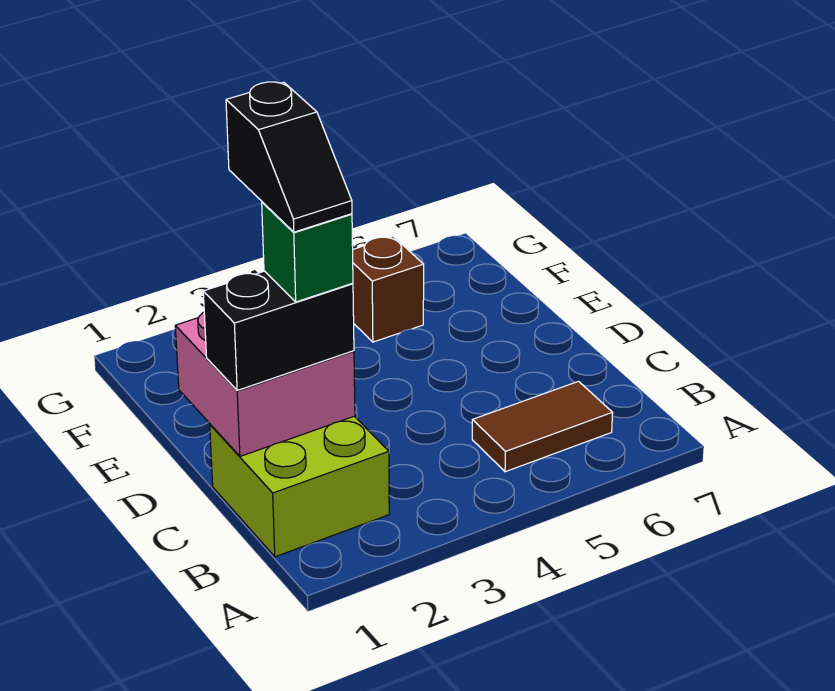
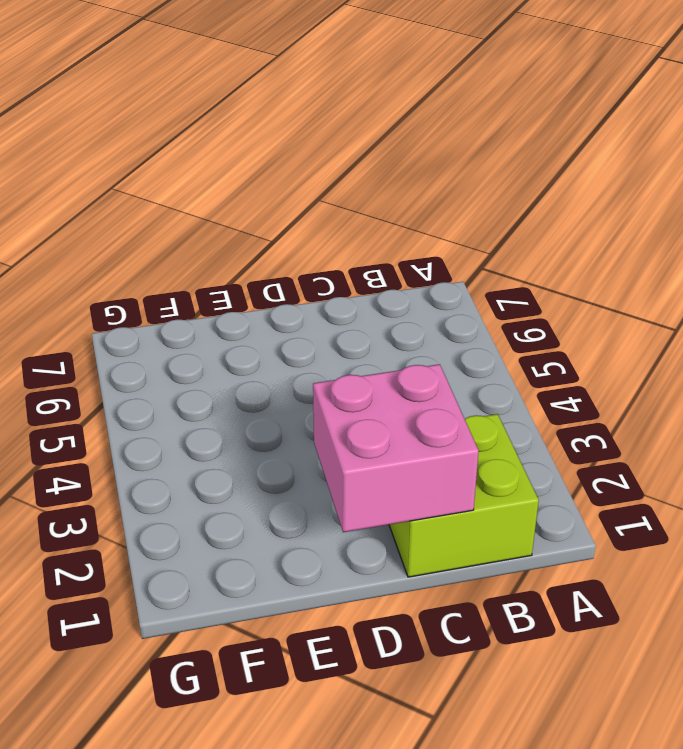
none -> brown tile B5:B6 level 1
none -> brown brick F5 level 1

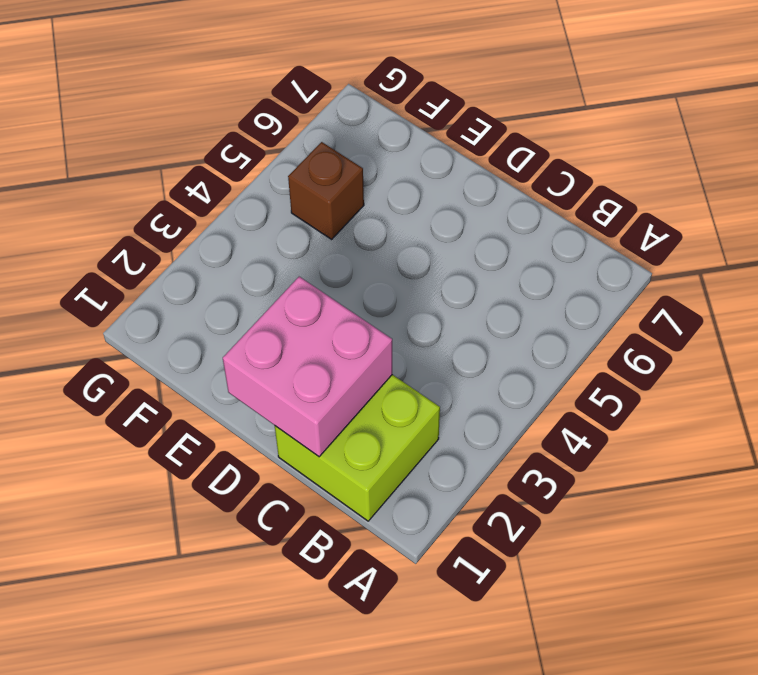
none -> brown tile B5:B6 level 1
none -> black brick C1:C2 level 3

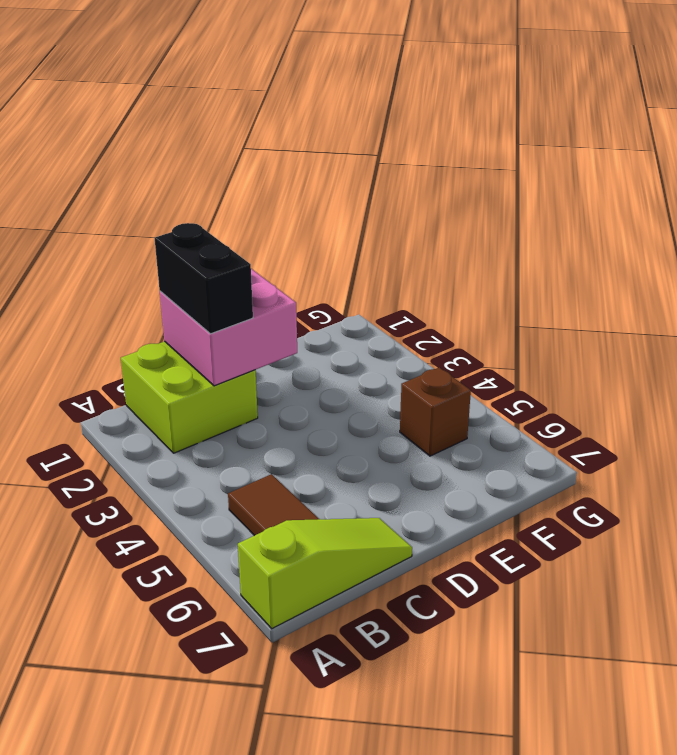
lime slope A7:C7 level 1 top A -> none
none -> green brick C2 level 4
none -> black slope C2:D2 level 5 top D

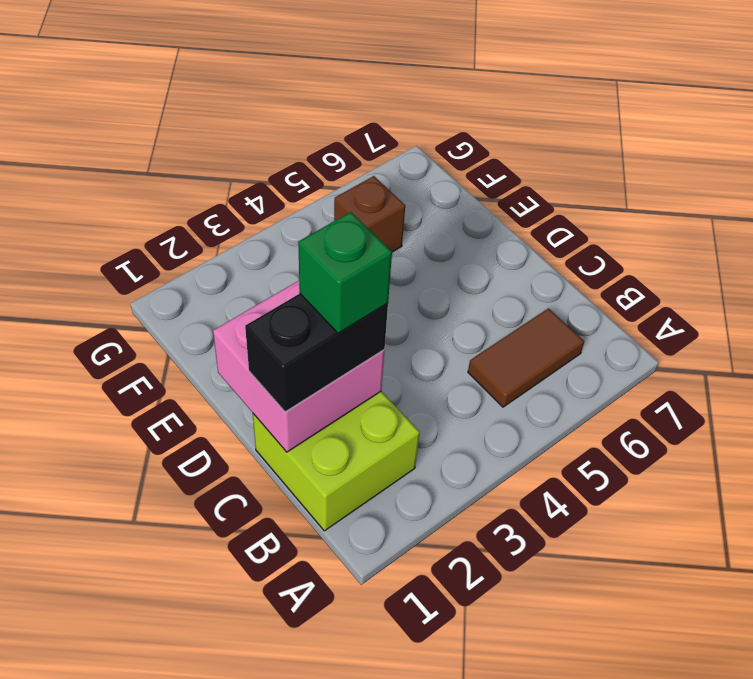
none -> black slope C2:D2 level 5 top D

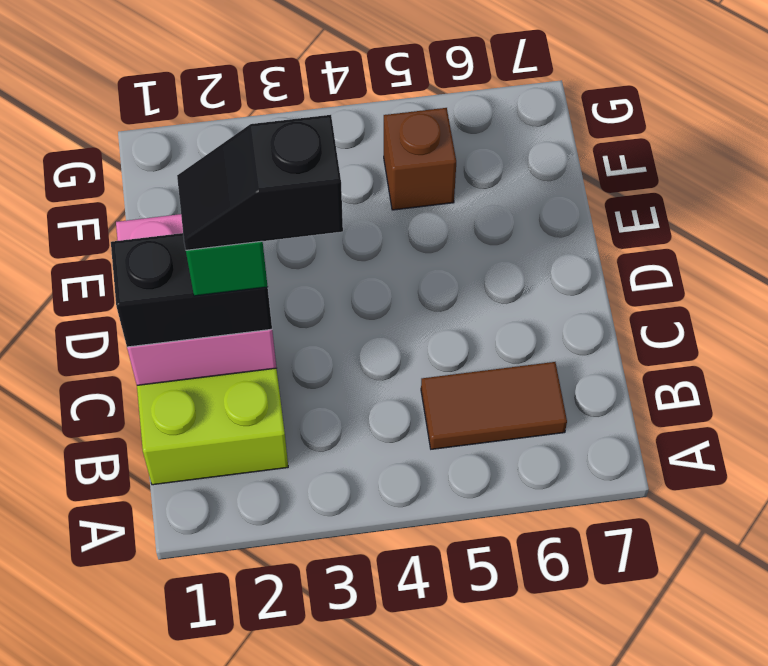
black slope C2:C3 level 5 top 3 -> black slope C2:D2 level 5 top D

